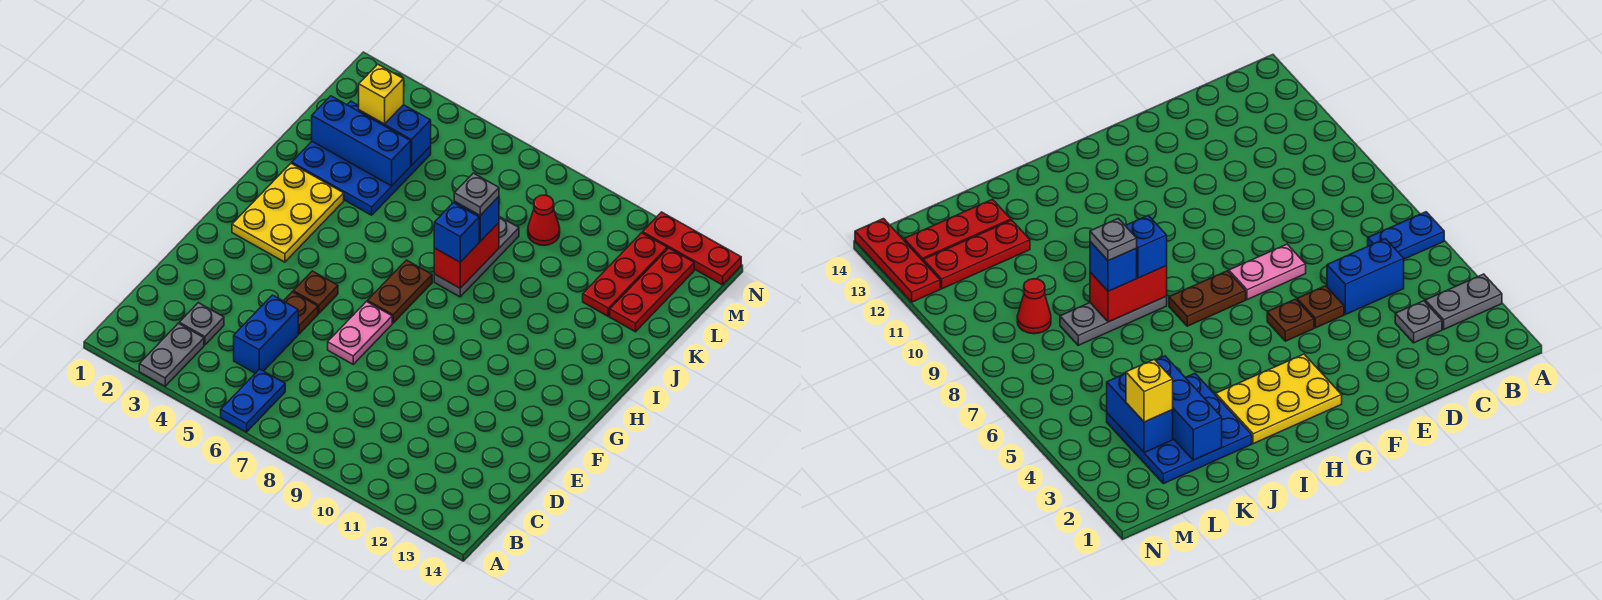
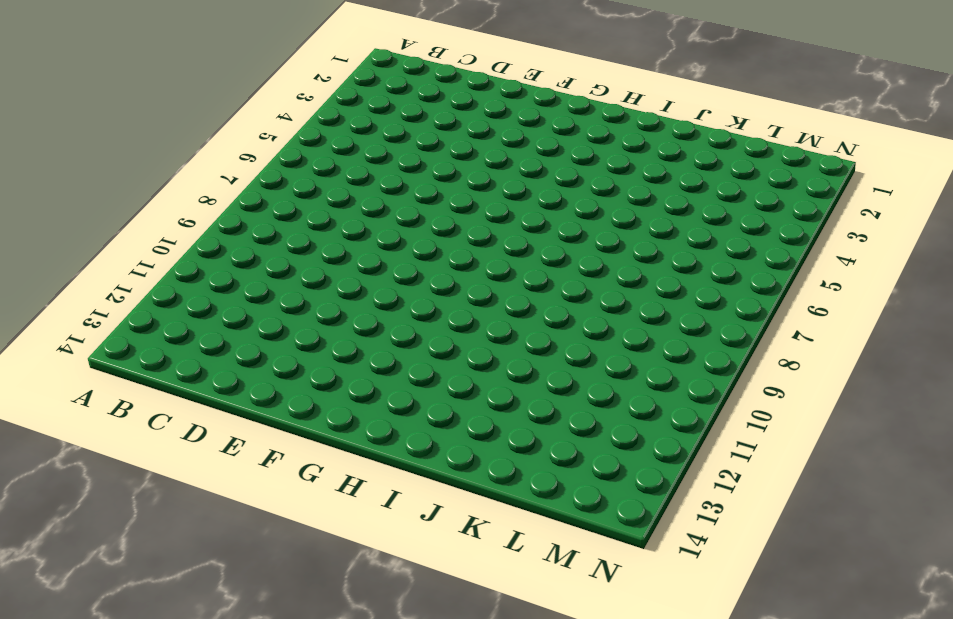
none -> grey plate A3:B3 level 1
none -> blue plate A6:B6 level 1
none -> grey plate C3 level 1

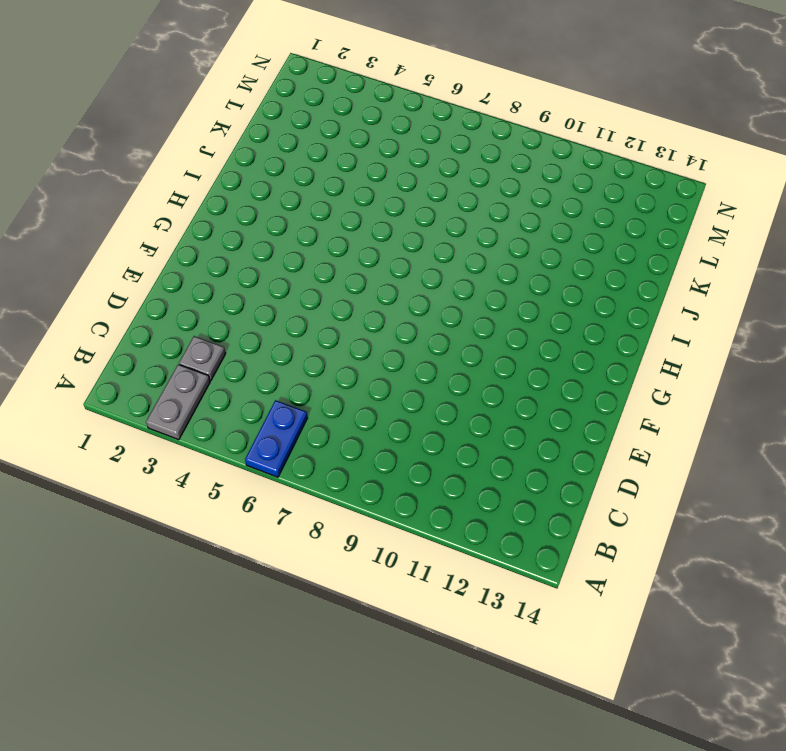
none -> blue brick C5:D5 level 1
none -> brown plate E5 level 1
none -> pink plate E7:F7 level 1

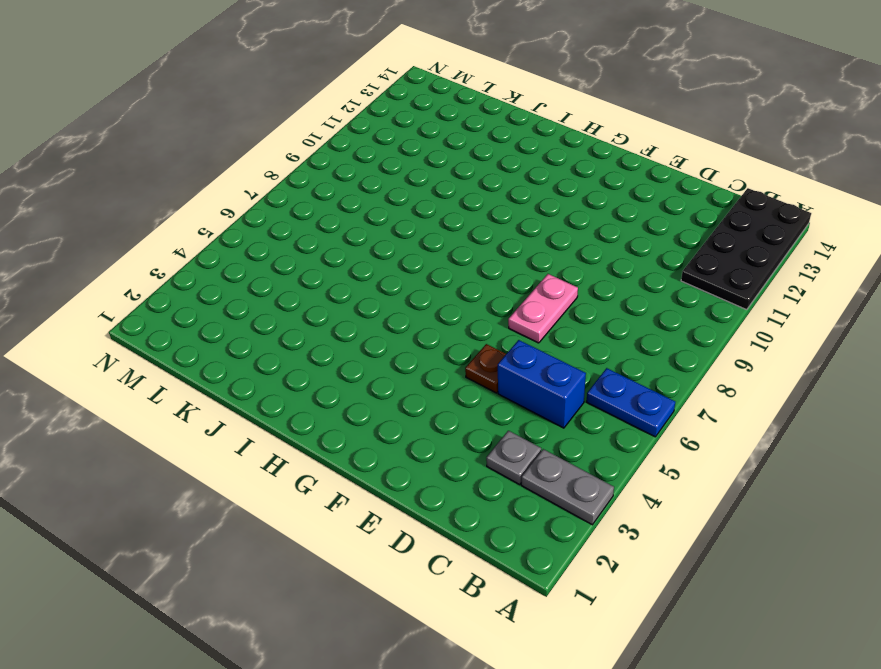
black plate A11:B14 level 1 -> none
pink plate E7:E8 level 1 -> pink plate E7:F7 level 1
none -> brown plate F5 level 1
none -> yellow plate G2:I3 level 1
none -> brown plate G7:H7 level 1

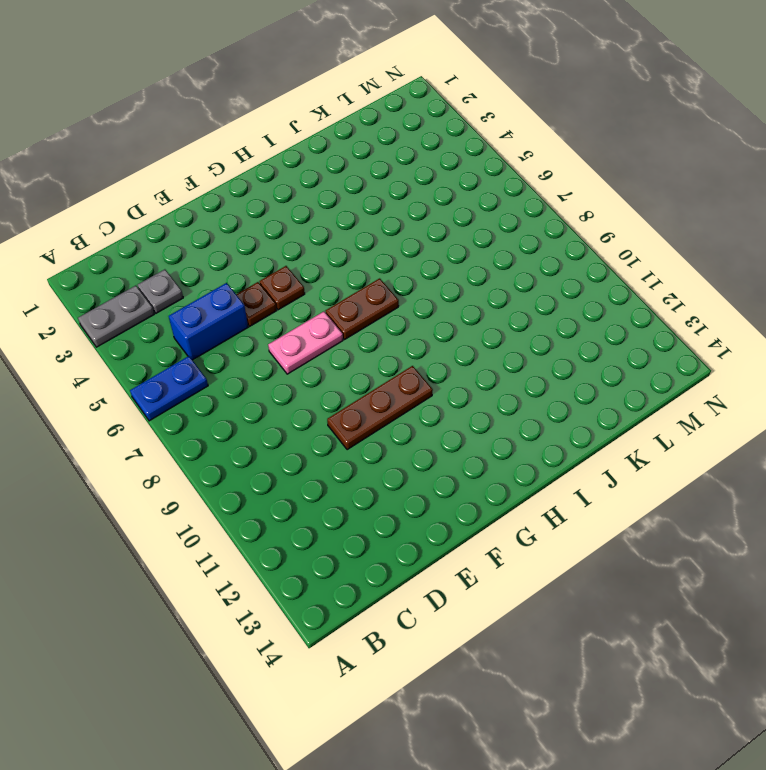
brown plate E10:G10 level 1 -> none
none -> yellow plate G2:I3 level 1
none -> grey plate I8:K8 level 1
none -> blue plate J2:L4 level 1

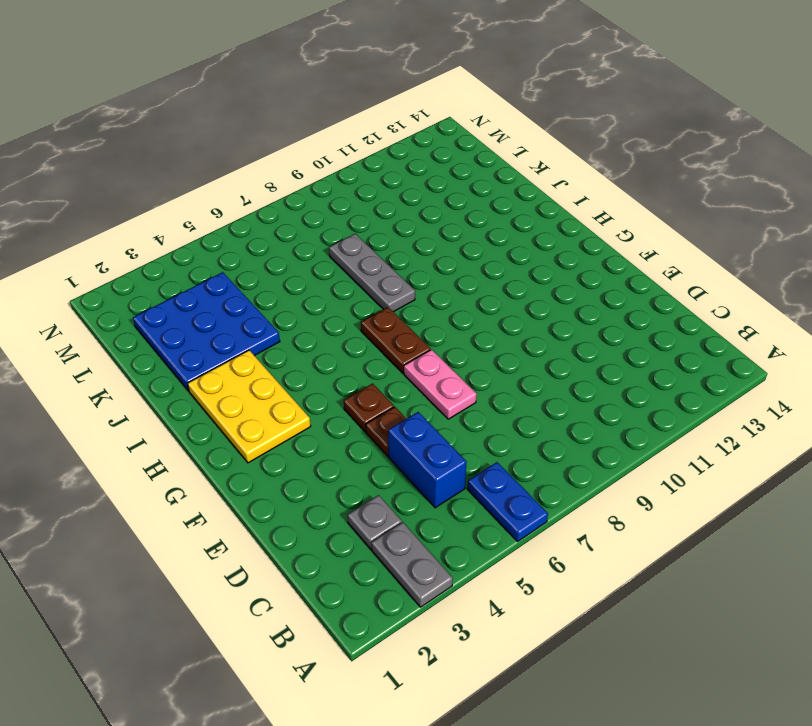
none -> red plate K12:M12 level 1
none -> red plate K13:M13 level 1
none -> red cone L9 level 1

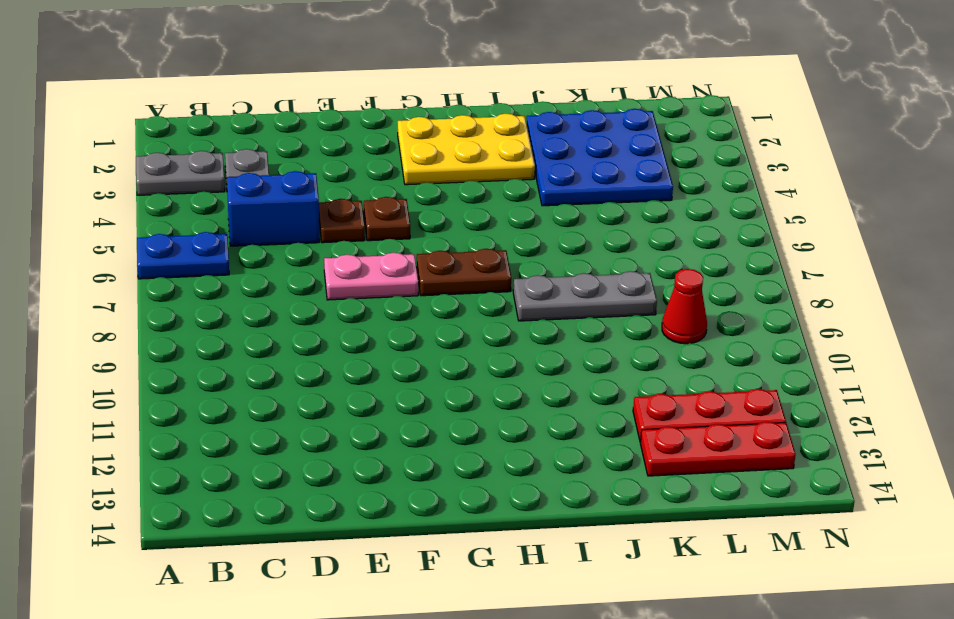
none -> red plate N12:N14 level 1
none -> red brick I8:J8 level 2
none -> blue brick K2:K4 level 2

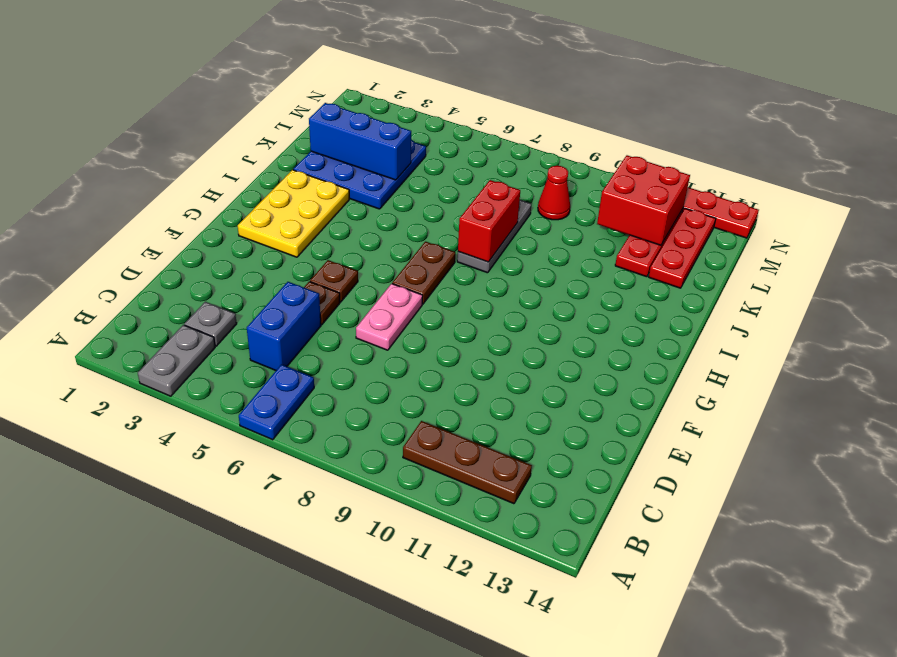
brown plate B10:B12 level 1 -> none
red brick L11:M12 level 2 -> none
none -> blue brick L3:L4 level 2
none -> blue brick I8 level 3
none -> blue brick J8 level 3

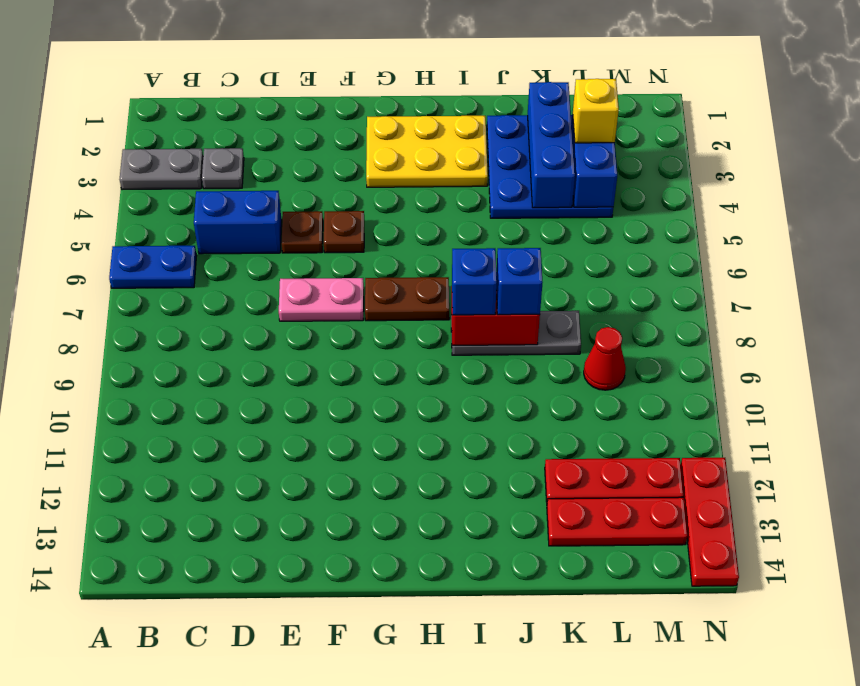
none -> grey plate J8 level 4

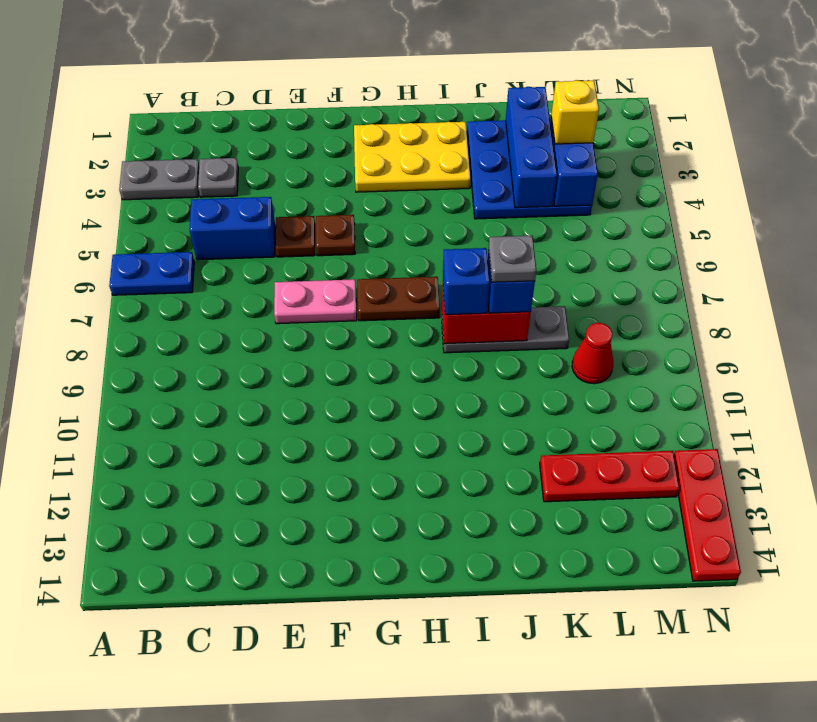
none -> red plate K13:M13 level 1

